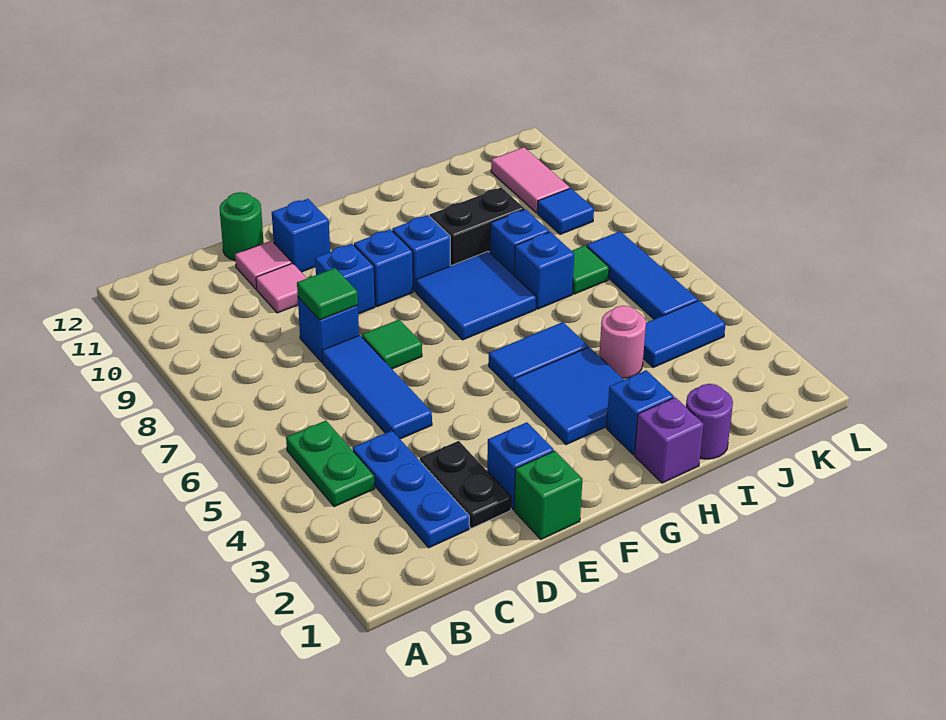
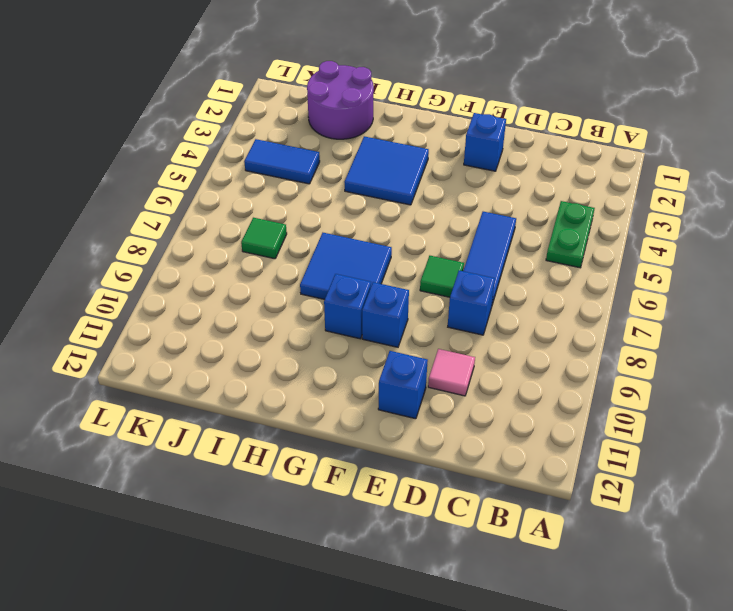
purple round brick I1:J2 level 1 -> purple round brick I1 level 1
none -> blue plate C2:C4 level 1
none -> black plate D2:D3 level 1
none -> pink tile D11 level 1
none -> green round brick D12 level 1

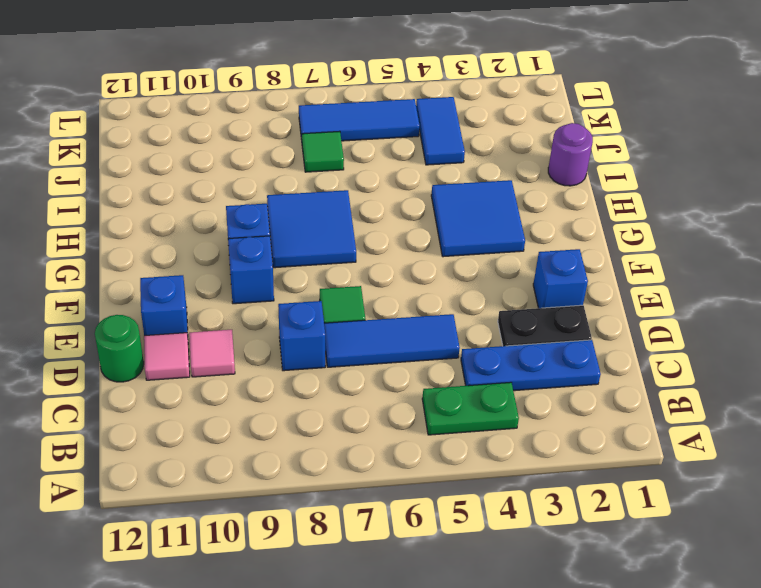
none -> green brick E1 level 1
none -> blue brick E9 level 1
none -> blue tile G5:H5 level 1
none -> purple brick H1 level 1

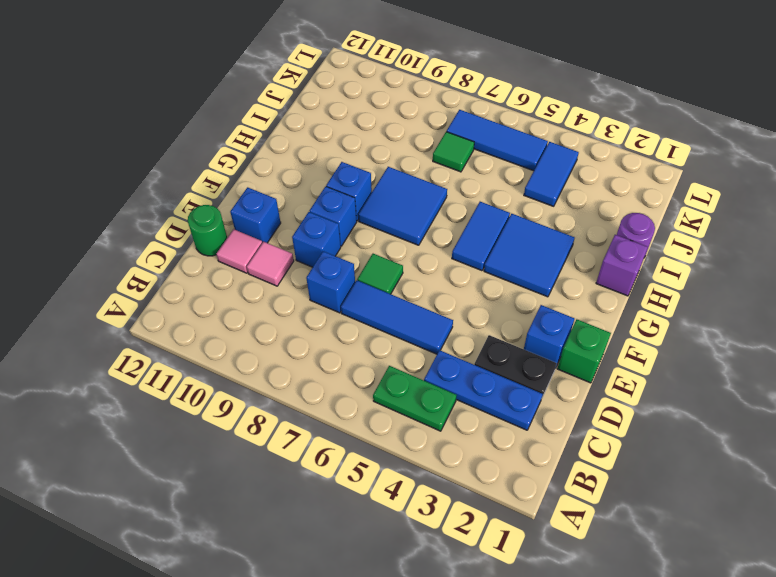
none -> blue brick H2 level 1
none -> black brick H9:I9 level 1
none -> pink round brick I4 level 1
none -> blue brick I7 level 1

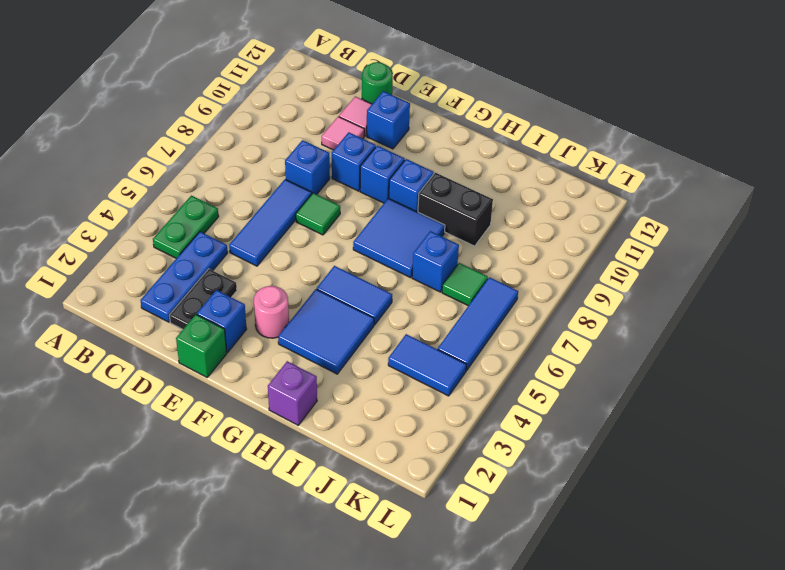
pink round brick F3 level 1 -> pink round brick I4 level 1
none -> blue brick H2 level 1
none -> purple round brick I1 level 1
none -> blue brick I8 level 1
none -> blue tile K9 level 1

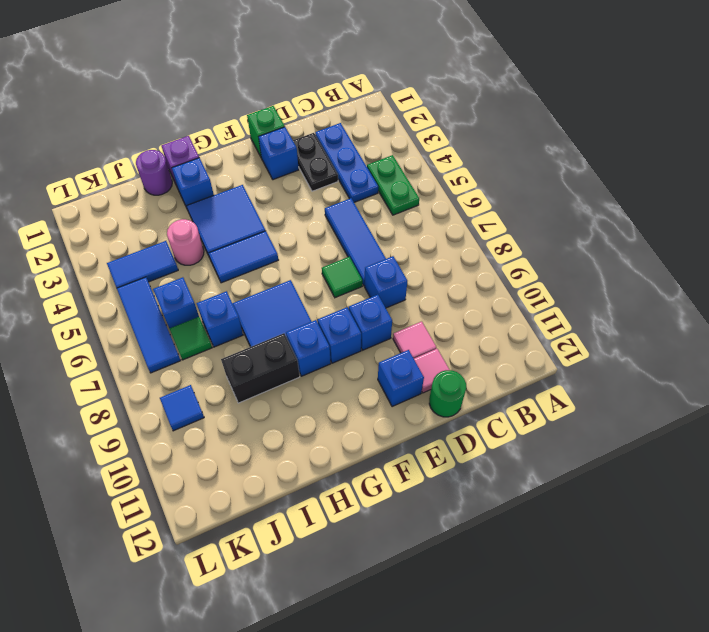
blue brick J6 level 1 -> blue brick I8 level 1
none -> pink tile K10:K11 level 1
none -> green tile D8 level 2

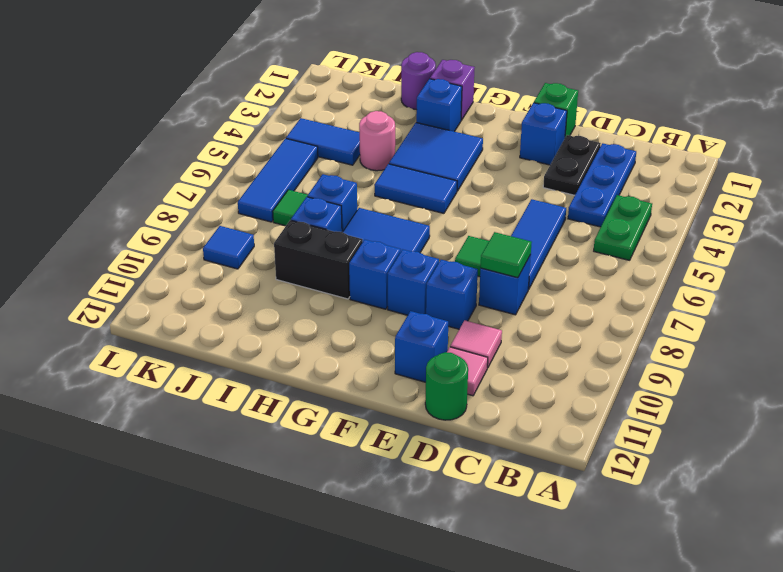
none -> pink tile K10:K11 level 1

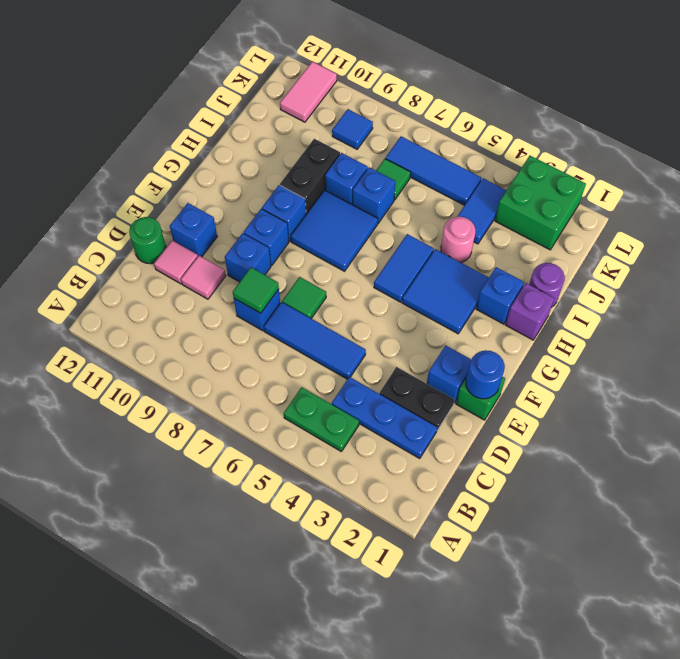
blue round brick E1 level 2 -> none
green brick K2:L3 level 1 -> none
pink tile K11:L11 level 1 -> pink tile K10:K11 level 1

